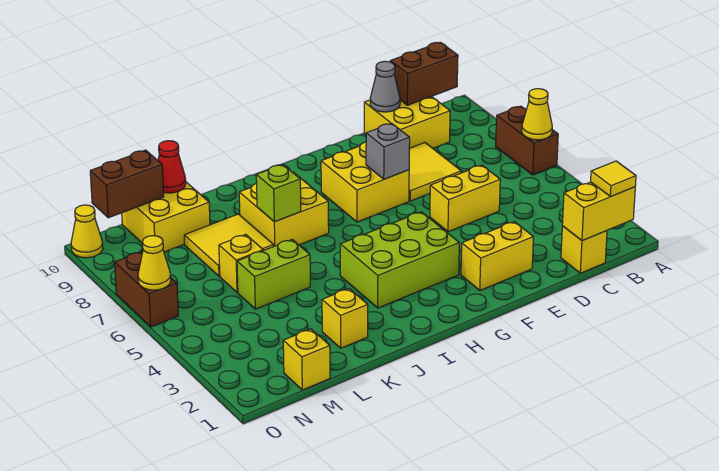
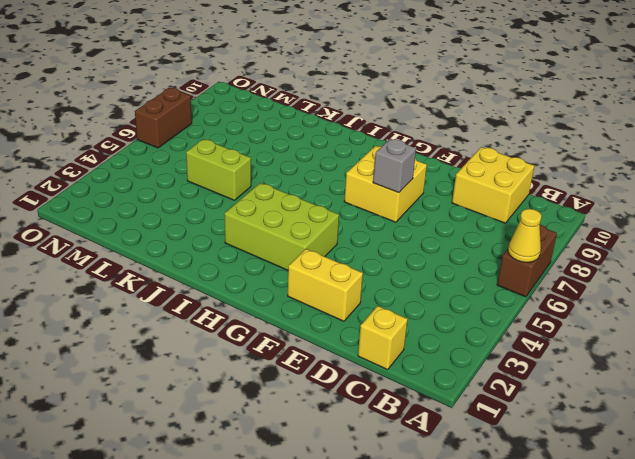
none -> yellow brick D5:E5 level 1
none -> yellow tile D7:E8 level 1
none -> yellow brick I7:J8 level 1

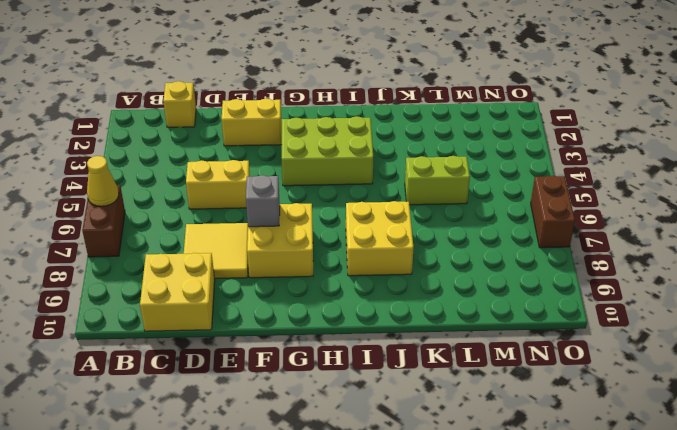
none -> yellow brick K2 level 1
none -> yellow tile K7:L8 level 1
none -> yellow brick L6 level 1

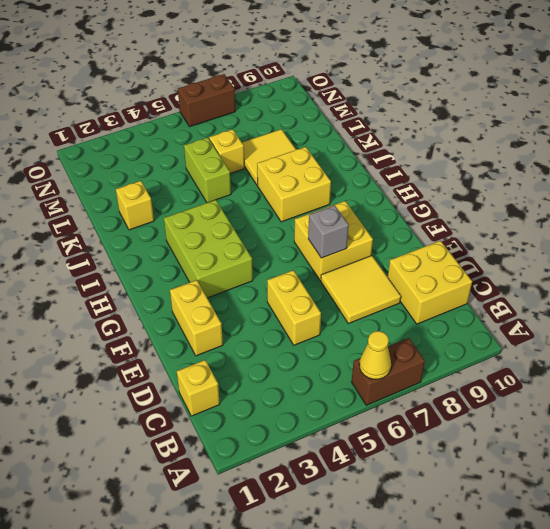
none -> yellow brick L9:M10 level 1
none -> yellow brick M1 level 1
none -> yellow cone O10 level 1

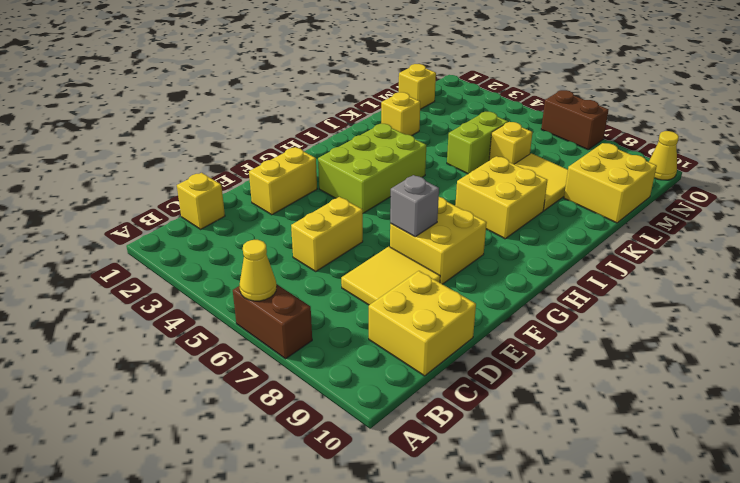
none -> yellow brick B1:C1 level 2
none -> brown brick B10:C10 level 2
none -> grey cone D10 level 2

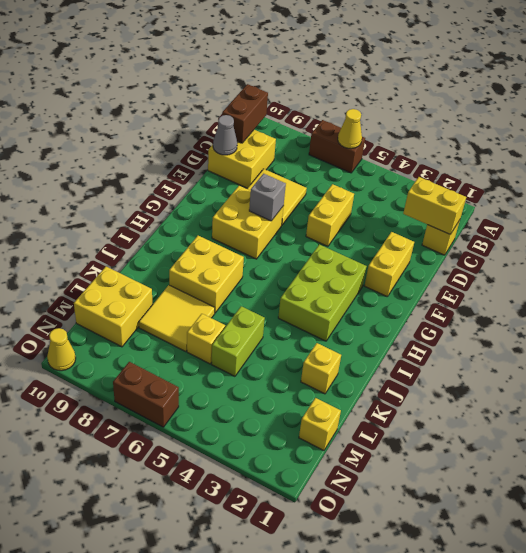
yellow brick C1:C2 level 2 -> yellow brick B1:C1 level 2
none -> lime brick J7 level 2
none -> red cone L10 level 2
none -> brown brick M10:N10 level 2

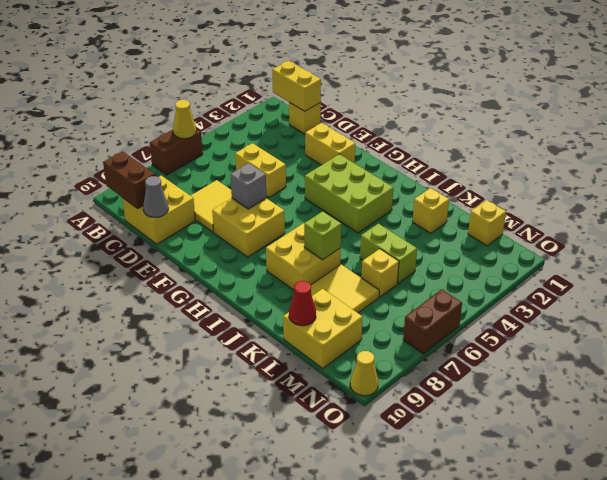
none -> brown brick M10:N10 level 2
none -> yellow cone O6 level 2
none -> yellow tile B1 level 3

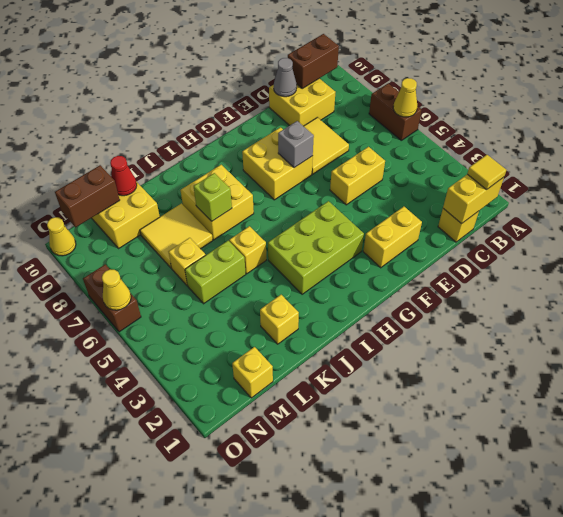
yellow brick J5 level 1 -> none

